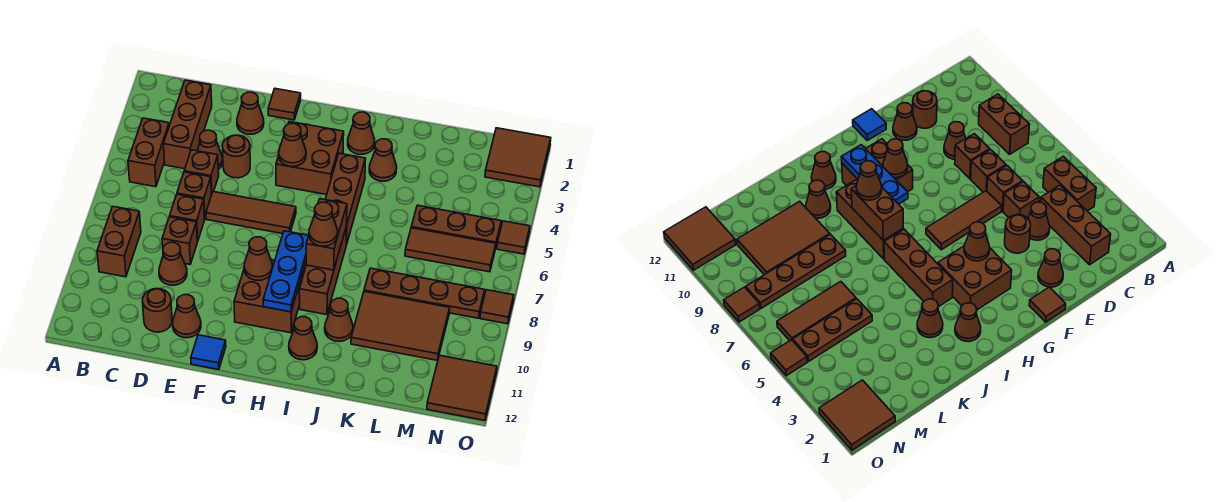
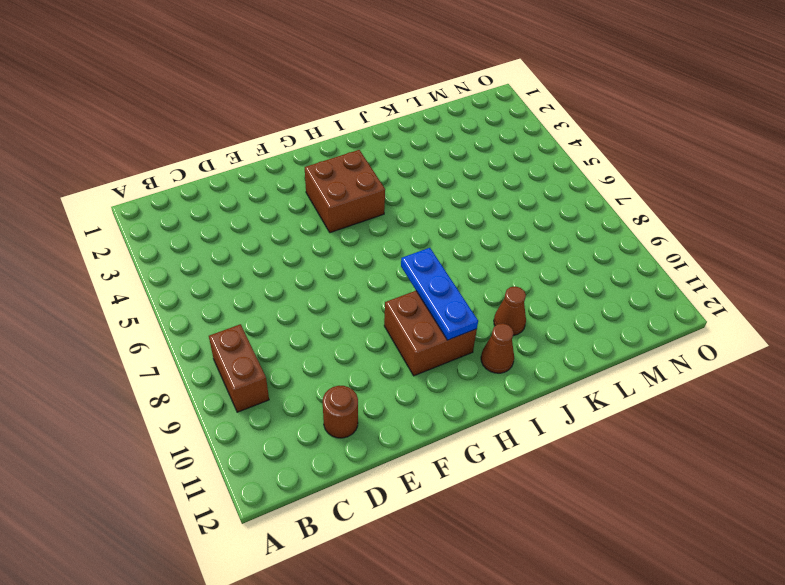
none -> brown brick B4:B5 level 1
none -> brown brick C2:C4 level 1
none -> brown cone D4 level 1
none -> brown brick D5 level 1

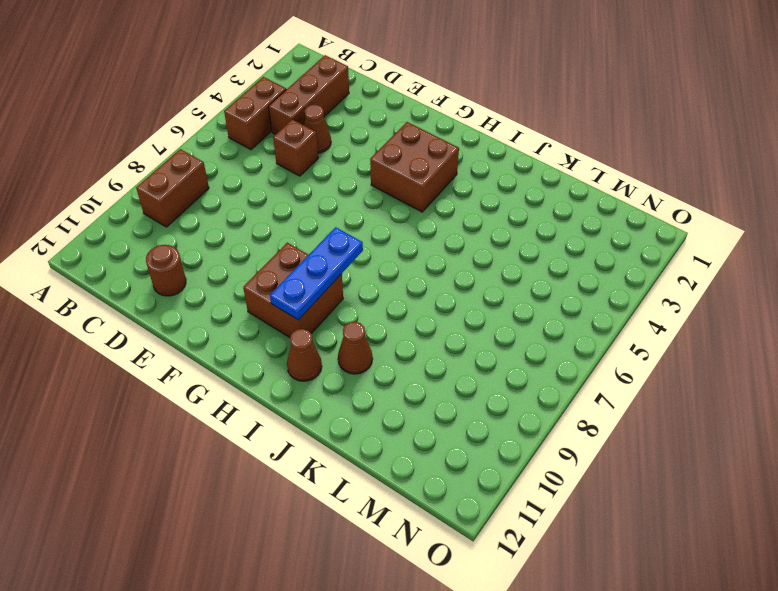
none -> brown brick D6 level 1
none -> brown brick D7 level 1
none -> brown brick D8 level 1
none -> brown cone D9 level 1

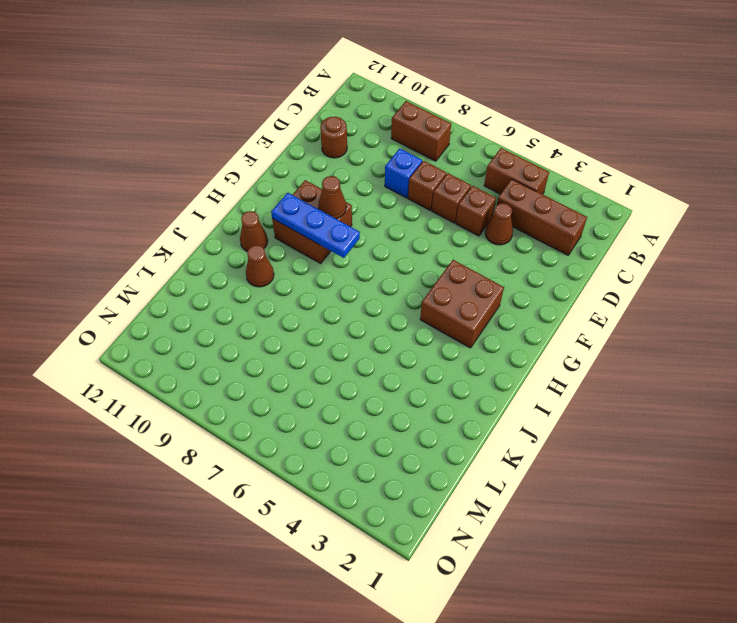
blue brick D8 level 1 -> brown brick D8 level 1
none -> brown cone D9 level 1
none -> brown cone E2 level 1
none -> brown round brick E4 level 1
none -> brown tile E6:G6 level 1

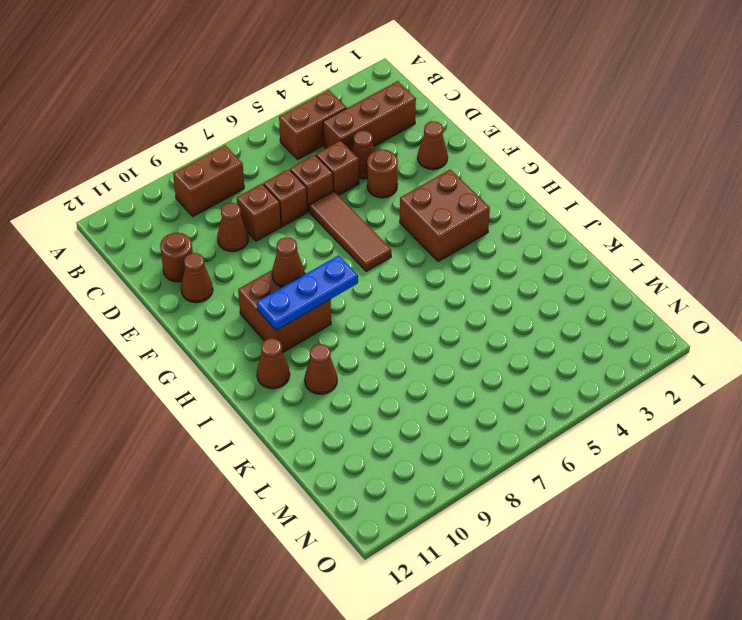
none -> brown tile F1 level 1
none -> blue tile F12 level 1
none -> brown cone I2 level 1
none -> brown brick I4:I6 level 1

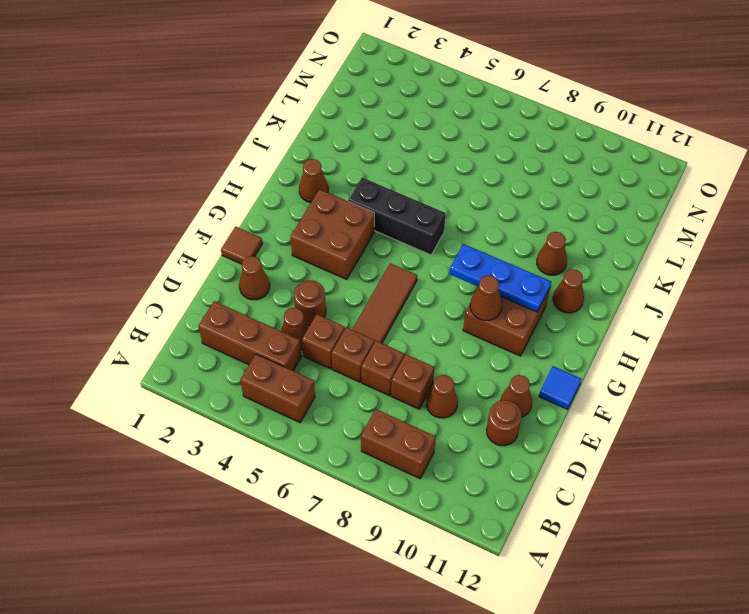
black brick I4:I6 level 1 -> brown brick I4:I6 level 1
none -> brown brick I7:I9 level 1
none -> brown cone J3 level 1
none -> brown plate K8:N8 level 1
none -> brown tile K9:M10 level 1

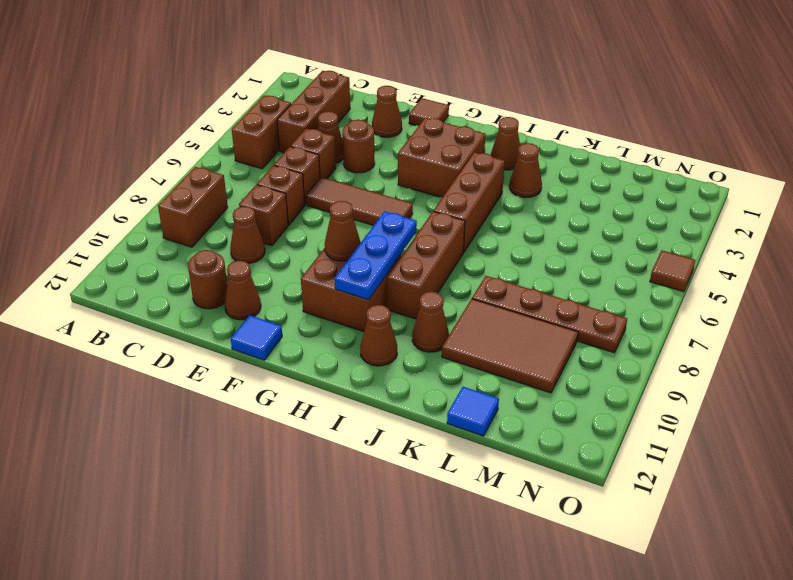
blue tile L12 level 1 -> none
none -> brown plate L5:N5 level 1
none -> brown tile L6:N6 level 1
none -> brown tile N1:O2 level 1
none -> brown tile N11:O12 level 1

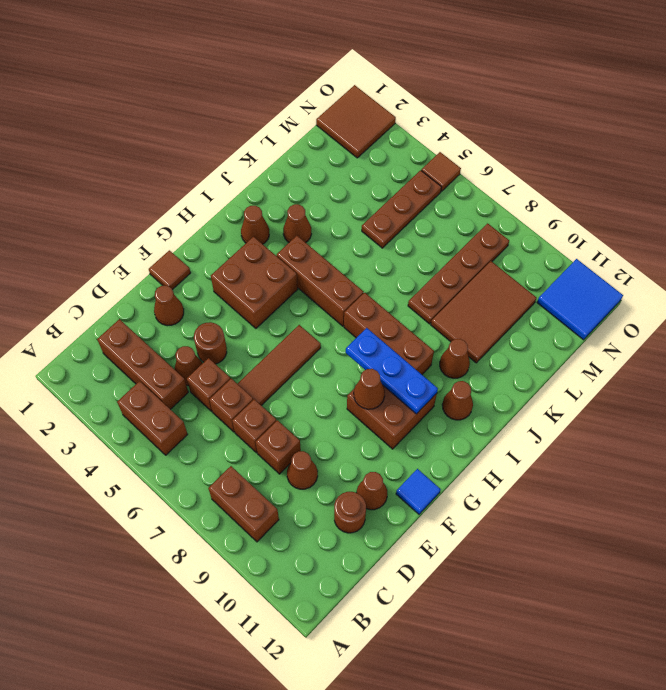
blue tile N11:O12 level 1 -> brown tile N11:O12 level 1
none -> brown tile L6:N6 level 1
none -> brown tile O8 level 1
none -> brown cone G4 level 2
none -> brown brick I7:I8 level 2

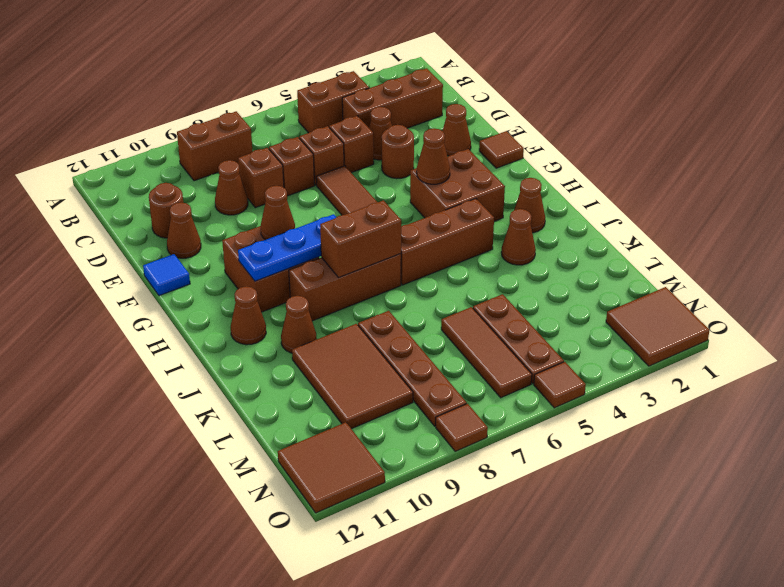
none -> brown cone I8 level 3

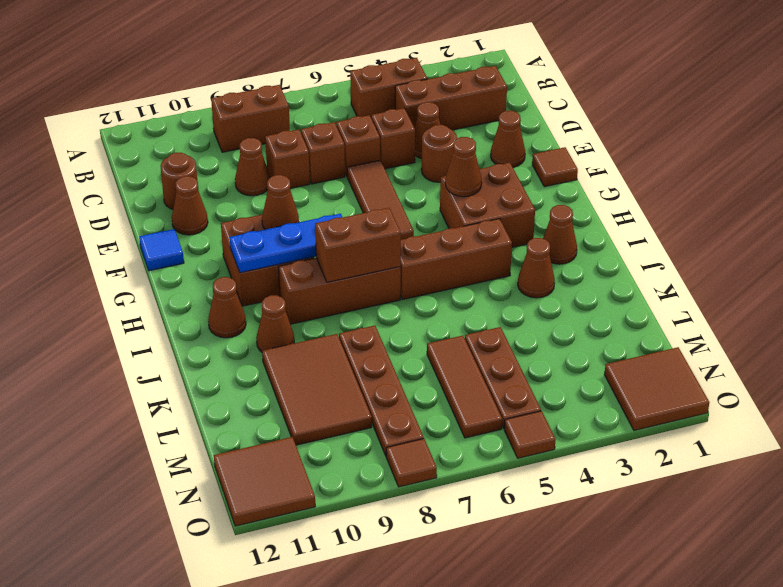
none -> brown cone I8 level 3

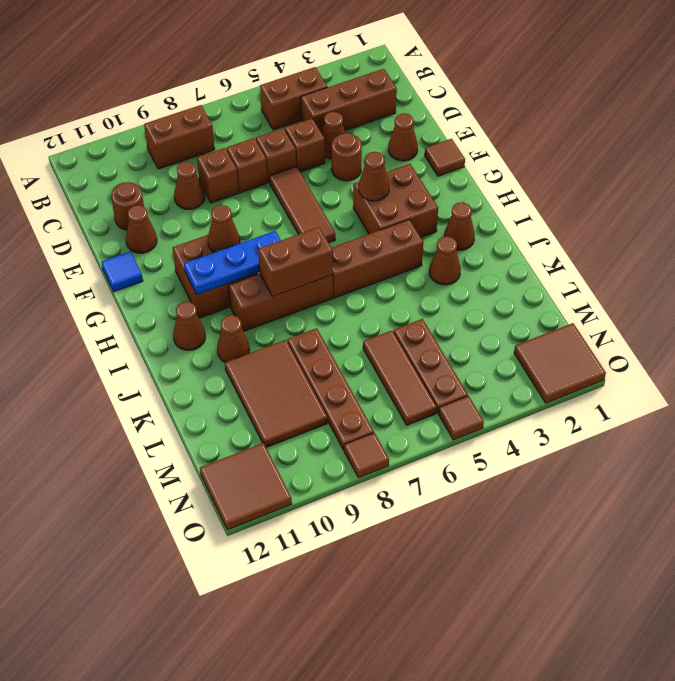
none -> brown cone I8 level 3

